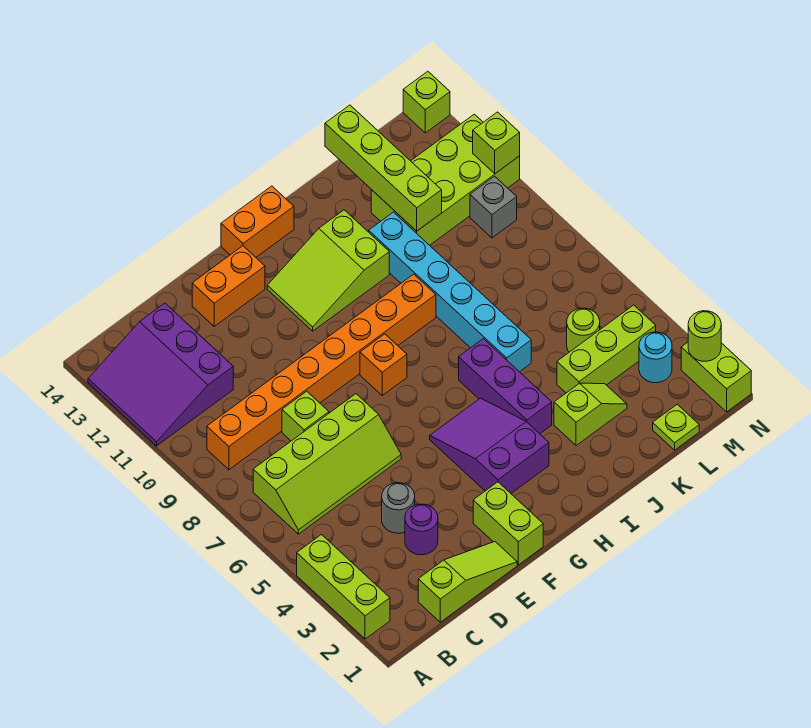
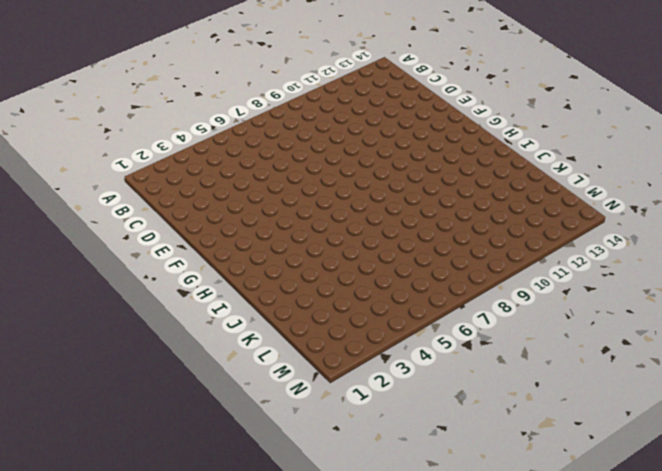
none -> lime brick A2:A4 level 1
none -> purple slope A11:C13 level 1 top C
none -> lime slope B6:E7 level 1 top 7

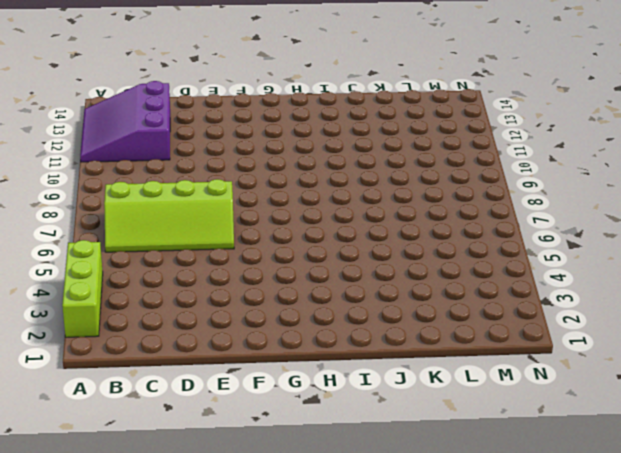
none -> orange brick B9:I9 level 1
none -> lime slope C1:E1 level 1 top C
none -> purple round brick D3 level 1

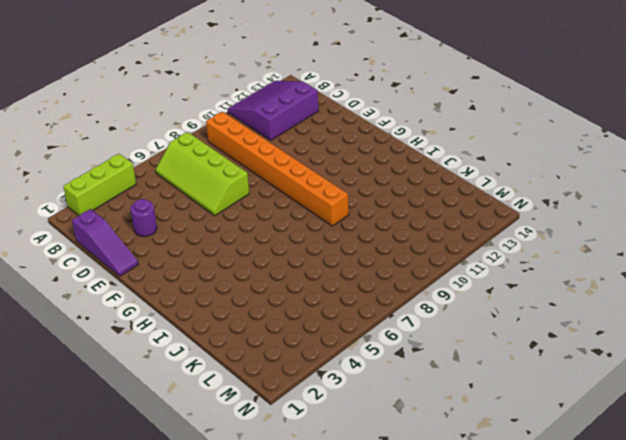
purple slope C1:E1 level 1 top C -> lime slope C1:E1 level 1 top C
none -> grey round brick D4 level 1
none -> lime brick D8 level 1
none -> orange brick E13:F13 level 1

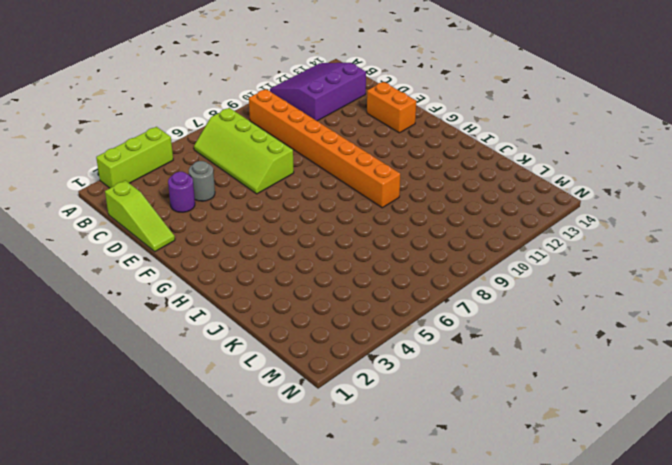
none -> lime brick D8 level 1
none -> lime brick F1:F2 level 1
none -> purple slope G3:H5 level 1 top 3

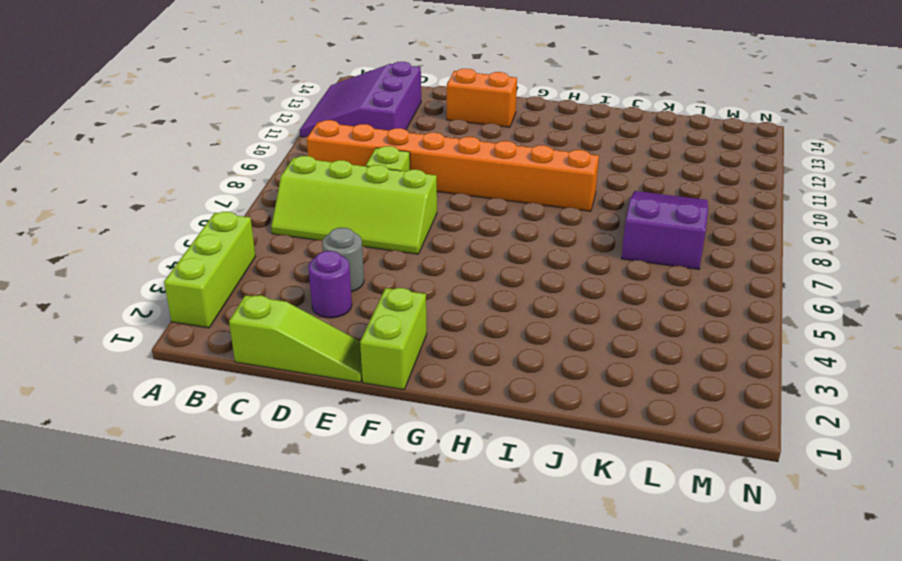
purple slope K7:L9 level 1 top 7 -> purple slope G3:H5 level 1 top 3
none -> orange brick G8 level 1
none -> lime slope G11:I12 level 1 top I
none -> orange brick G14:H14 level 1

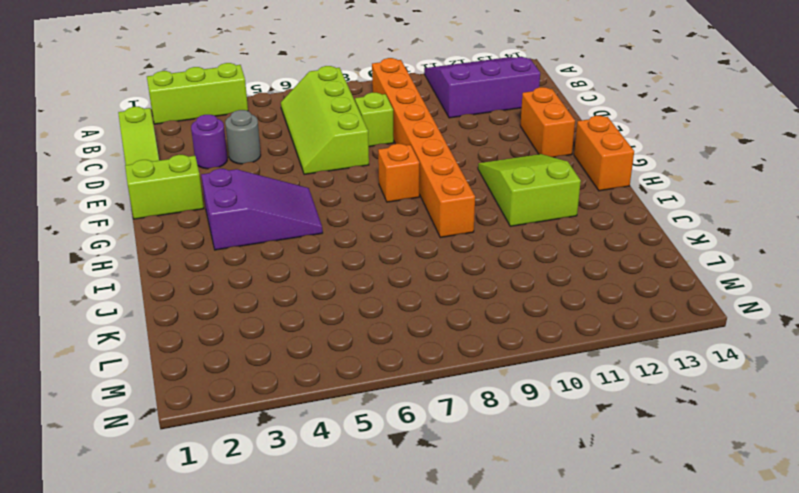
none -> purple brick I4:I6 level 1
none -> lime slope J3:K3 level 1 top J
none -> cyan brick J6:J11 level 1

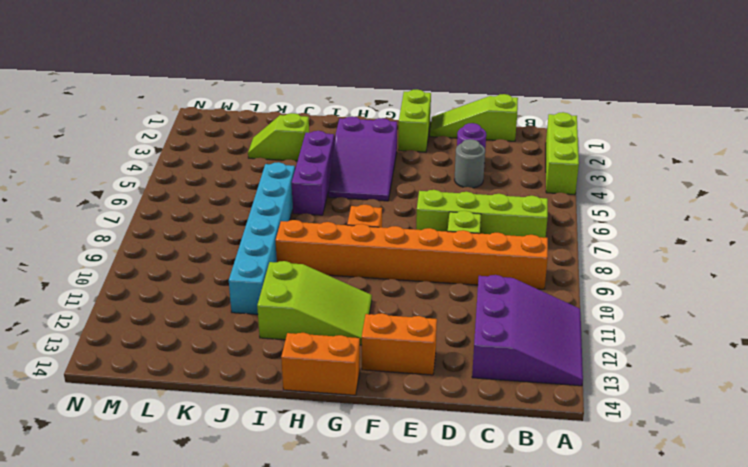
none -> lime brick K4:M4 level 1
none -> lime brick K11:N12 level 1
none -> lime plate L1 level 1

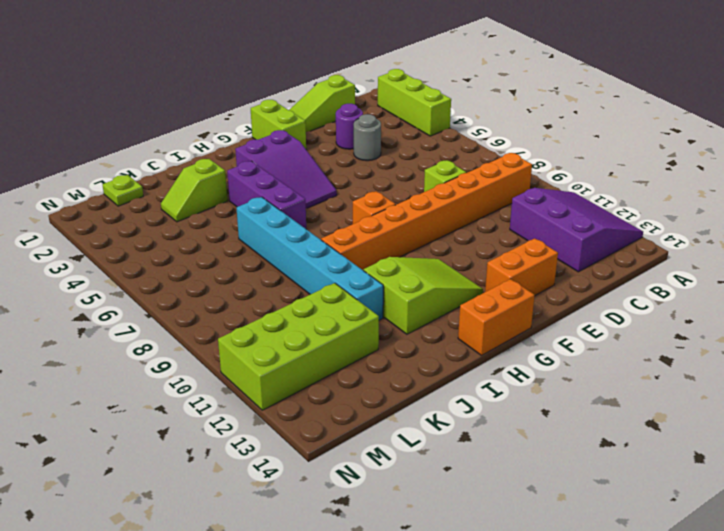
none -> lime slope B6:E7 level 1 top 7
none -> lime brick K4:M4 level 1
none -> lime round brick L5 level 1

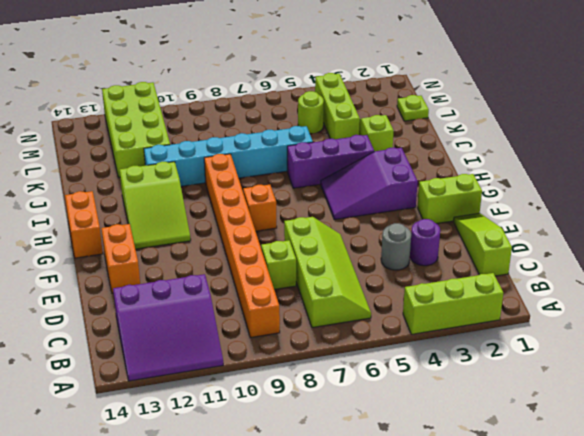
none -> cyan round brick M3 level 1
none -> grey brick M10 level 1
none -> lime brick N1:N2 level 1

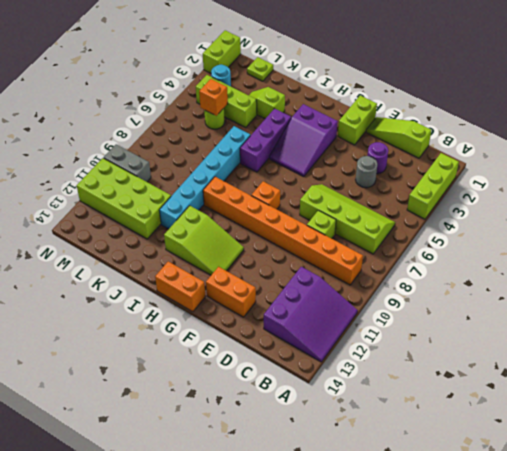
orange brick L5 level 2 -> none
grey brick M10:N10 level 1 -> grey brick M10 level 1
none -> lime brick N14 level 1
none -> lime brick K11:K14 level 2
none -> lime round brick N2 level 2

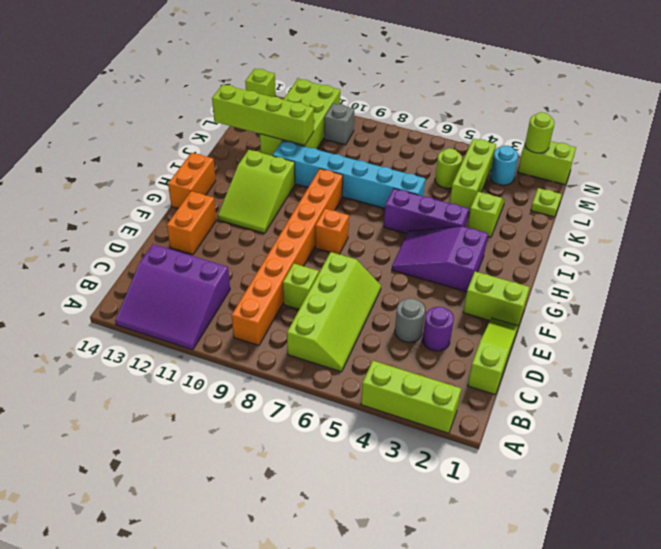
none -> lime brick N11 level 2

